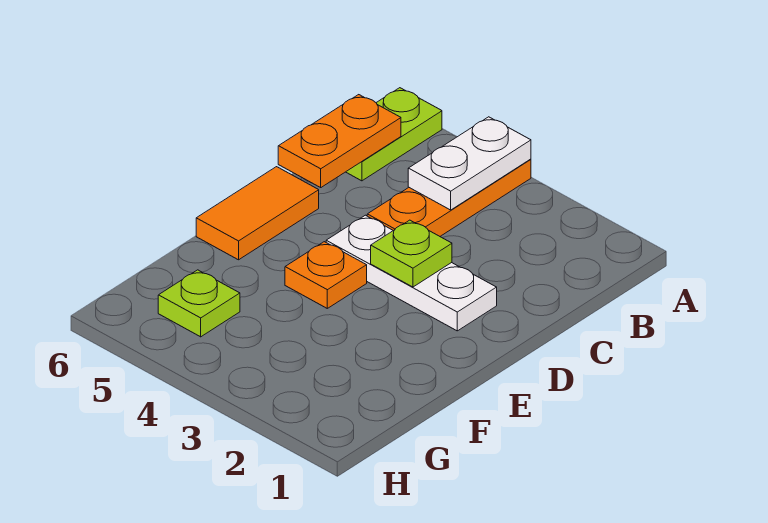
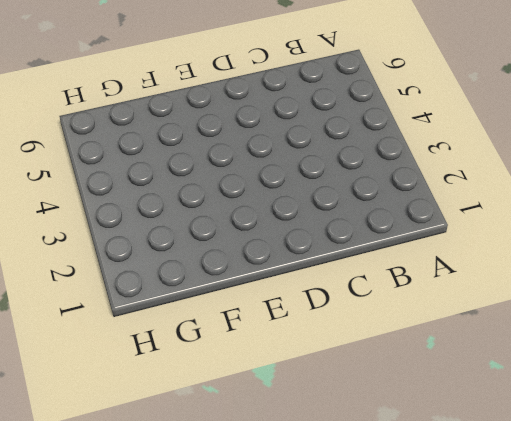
none -> orange plate A4:C4 level 1
none -> lime plate A6:B6 level 1

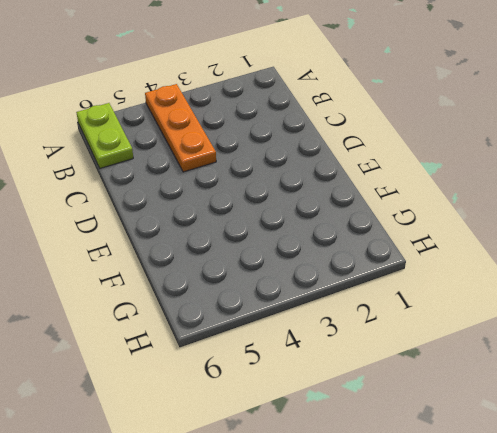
none -> white plate D2:D4 level 1
none -> orange tile D6:E6 level 1

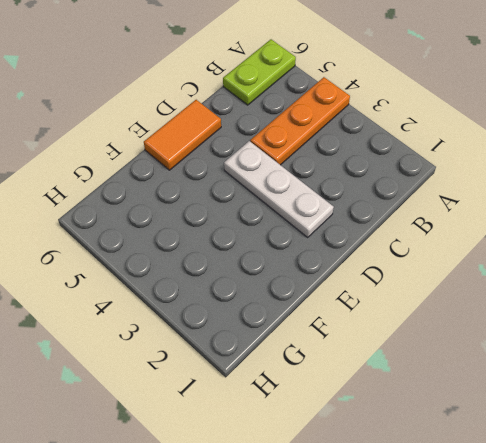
none -> orange plate E4 level 1
none -> lime plate G5 level 1

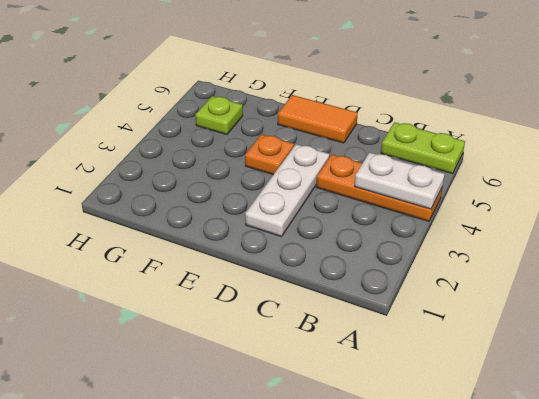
none -> orange plate B6:C6 level 2
none -> lime plate D3 level 2

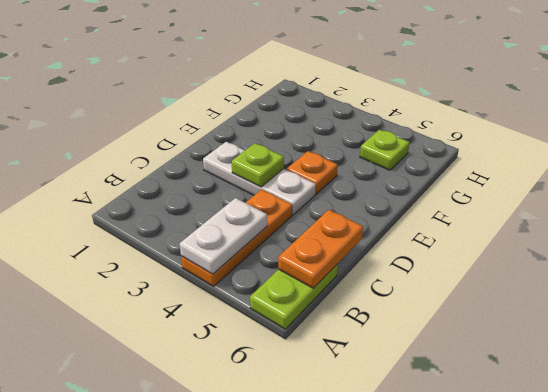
none -> orange tile D6:E6 level 1

